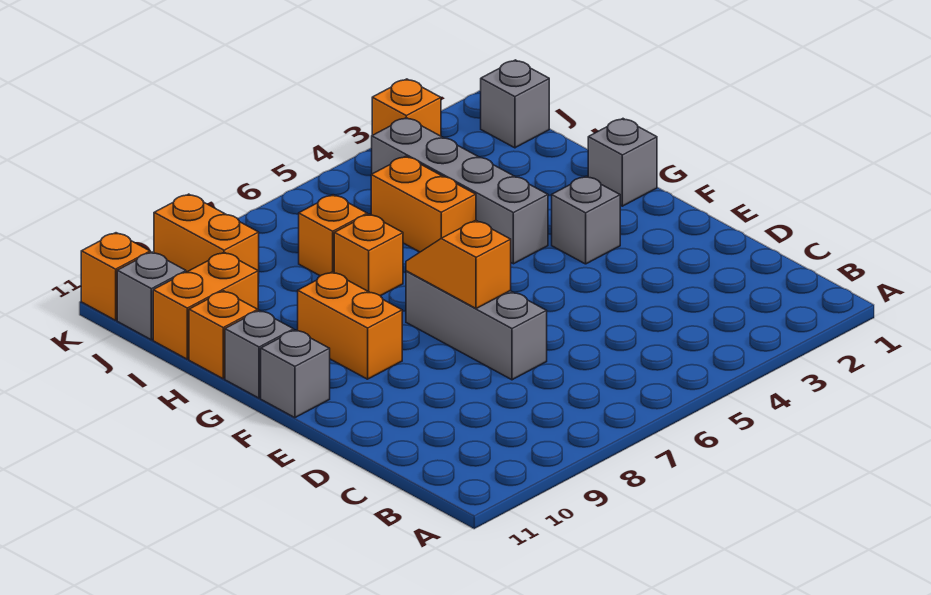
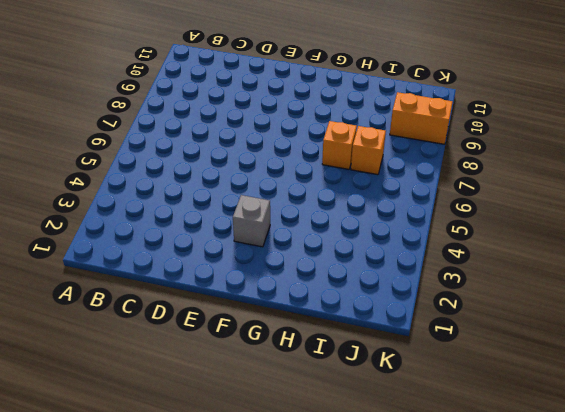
none -> grey brick D7:F7 level 1
none -> orange brick F9:G9 level 1
none -> grey brick F11 level 1

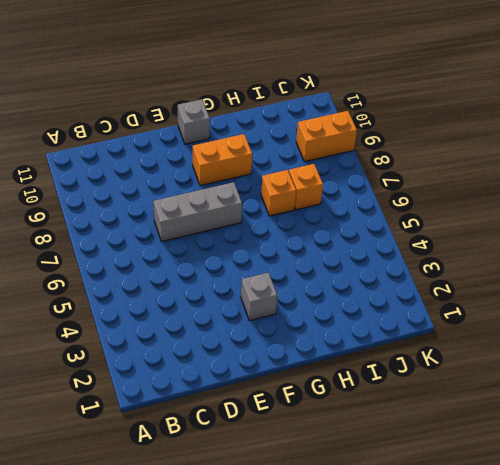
none -> grey brick G1 level 1
none -> grey brick G4:J4 level 1
none -> grey brick G11 level 1

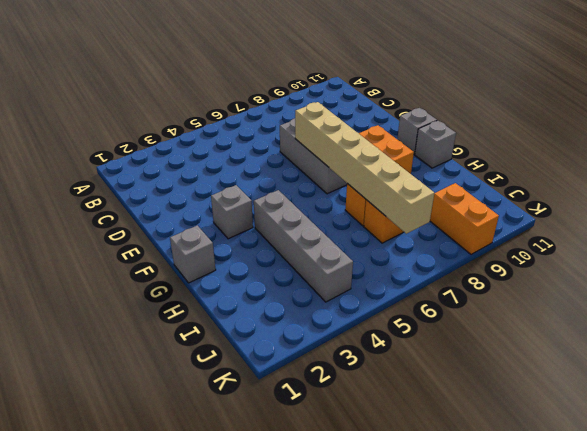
tan brick E7:J7 level 2 -> orange slope E7:F7 level 2 top E
none -> orange brick H5:I5 level 1
none -> orange brick H11 level 1
none -> orange brick I10:I11 level 1

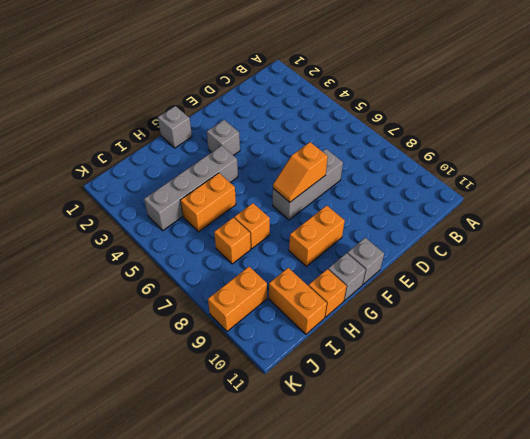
none -> grey brick J1 level 1
none -> grey brick J11 level 1
none -> orange brick K3 level 1

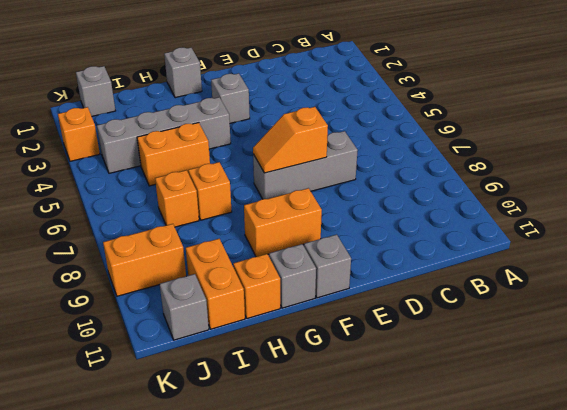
none -> orange brick K11 level 1

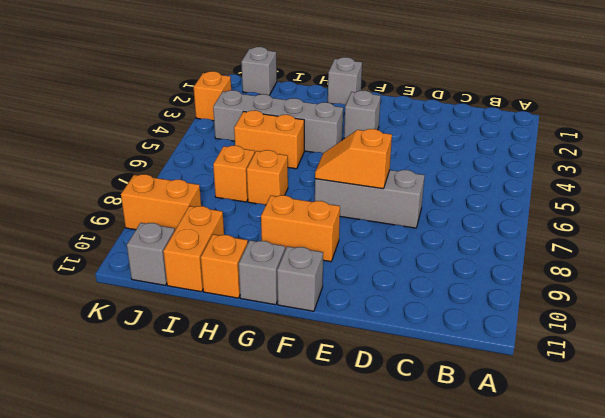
none -> orange brick K11 level 1

